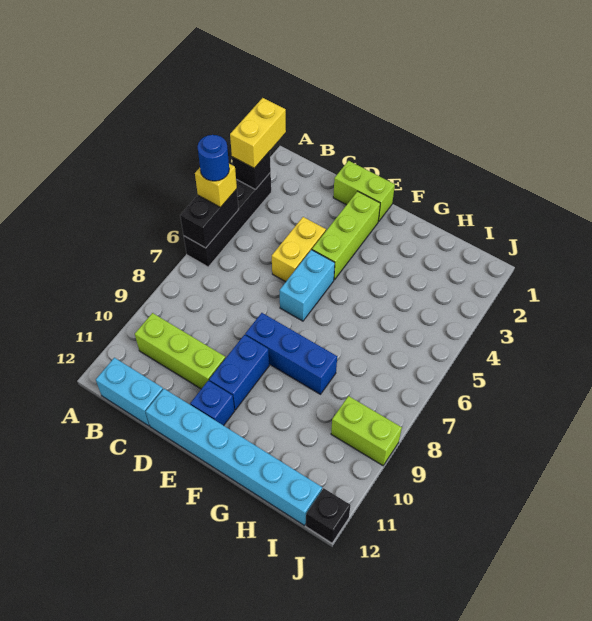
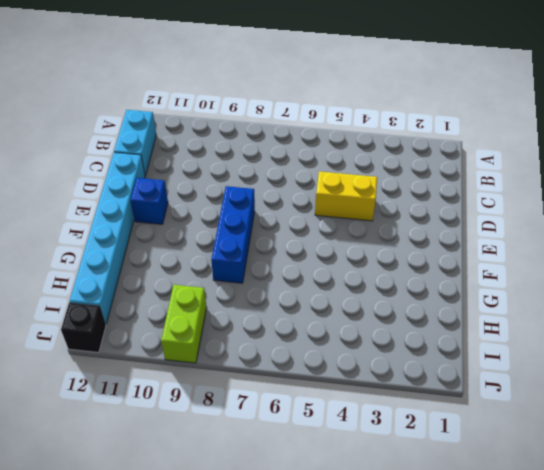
none -> black brick A3:A6 level 1
none -> lime brick B10:D10 level 1
none -> lime brick D1:E1 level 1

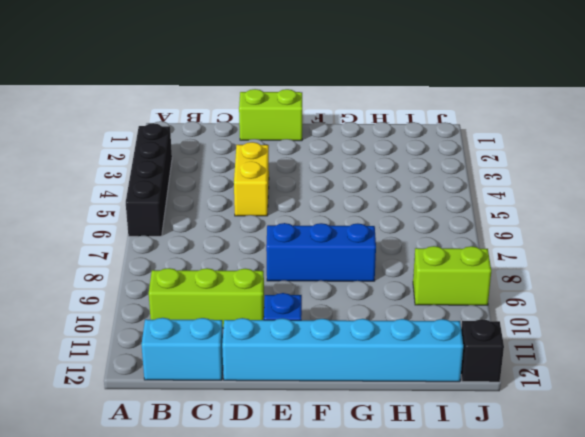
none -> lime brick E2:E4 level 1
none -> cyan brick E5:E6 level 1
none -> blue brick E9:E10 level 1

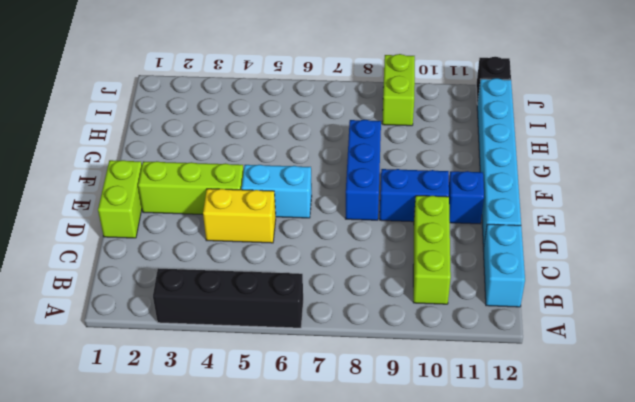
none -> black brick A3 level 2
none -> black brick A5:A6 level 2
none -> yellow brick A2:A3 level 3

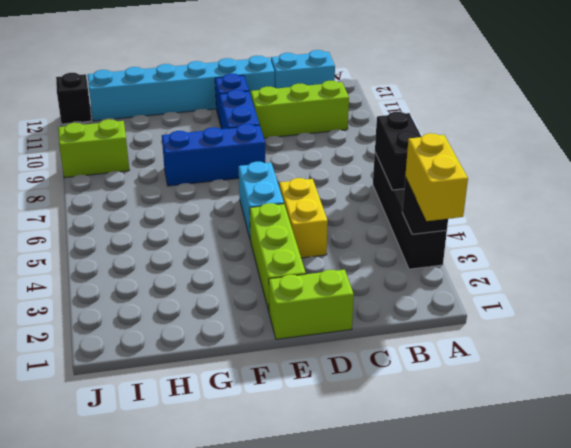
none -> yellow brick A5 level 3
none -> blue round brick A5 level 4

